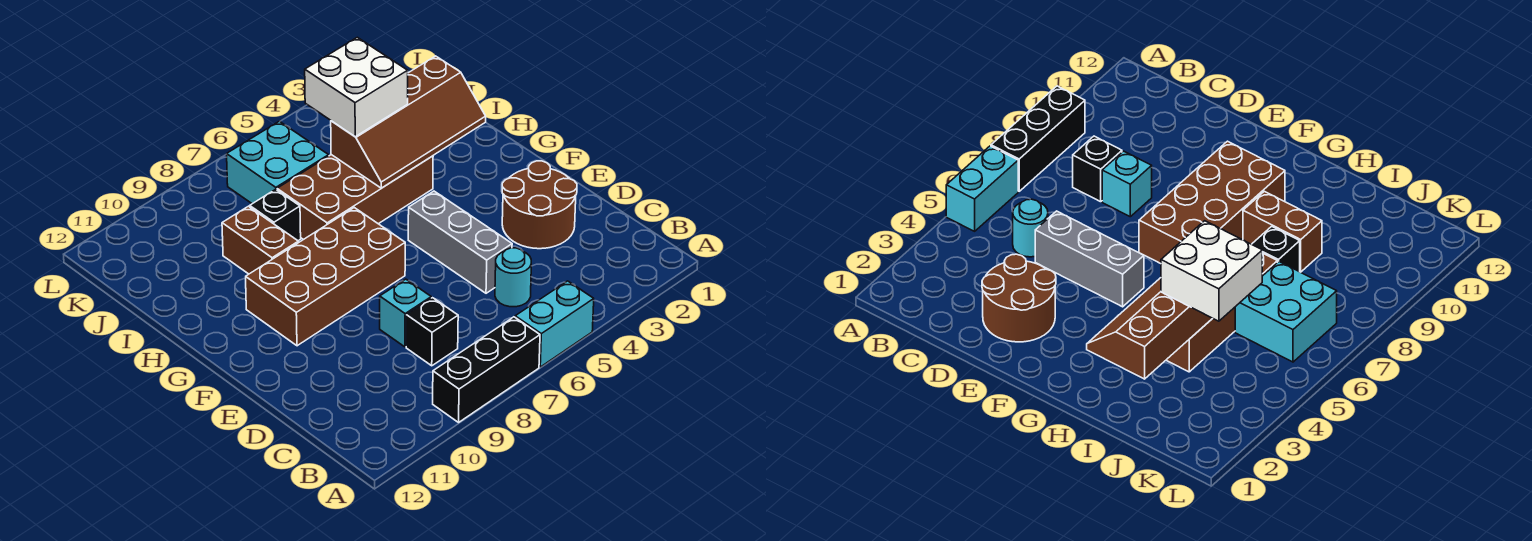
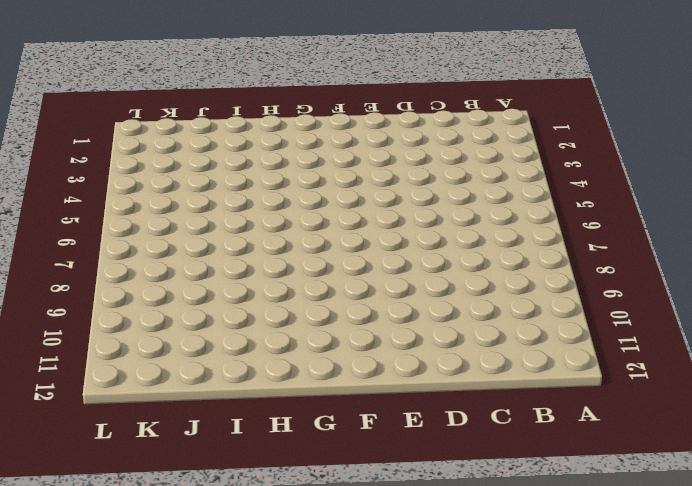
none -> cyan brick A5:A6 level 1
none -> black brick A7:A9 level 1
none -> cyan round brick C5 level 1

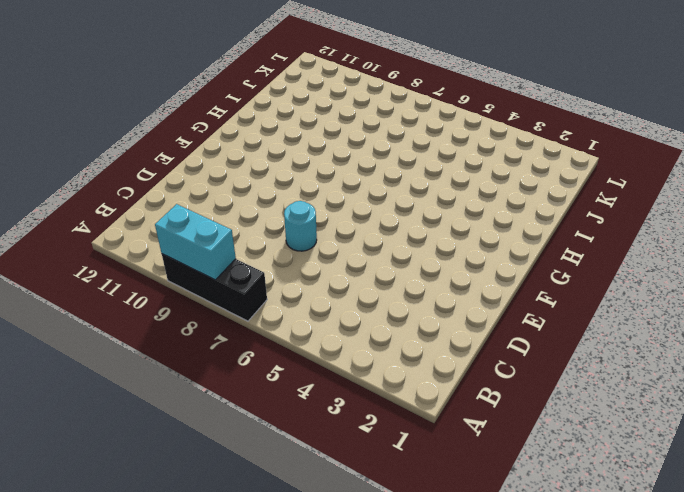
cyan brick A8:A9 level 2 -> cyan brick A5:A6 level 1
cyan round brick D7 level 1 -> cyan round brick C5 level 1
none -> black brick C8 level 1
none -> brown round brick D2:E3 level 1
none -> grey brick D5:F5 level 1

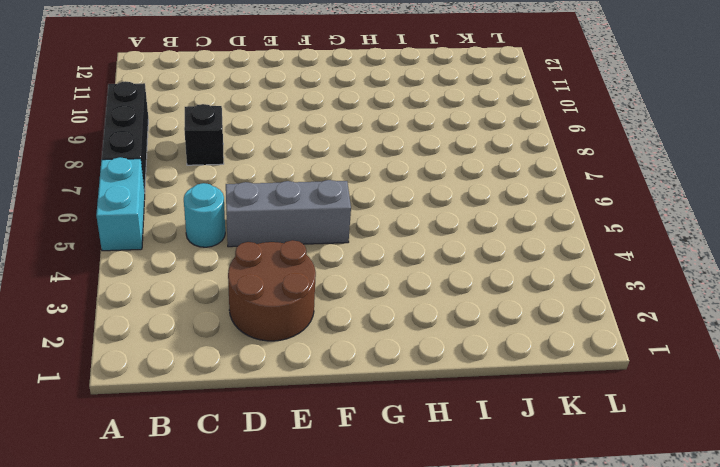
none -> cyan brick D8 level 1
none -> brown brick F7:G10 level 1
none -> brown brick H4:I7 level 1

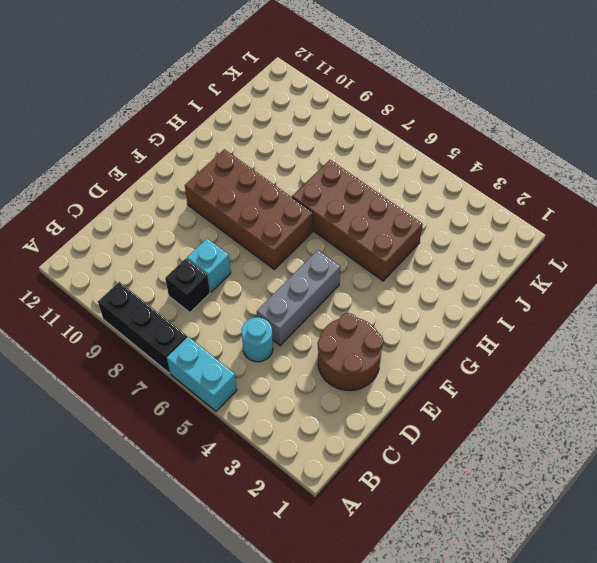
none -> brown brick H9:I9 level 1
none -> black brick I8 level 1
none -> cyan brick J6:K7 level 1

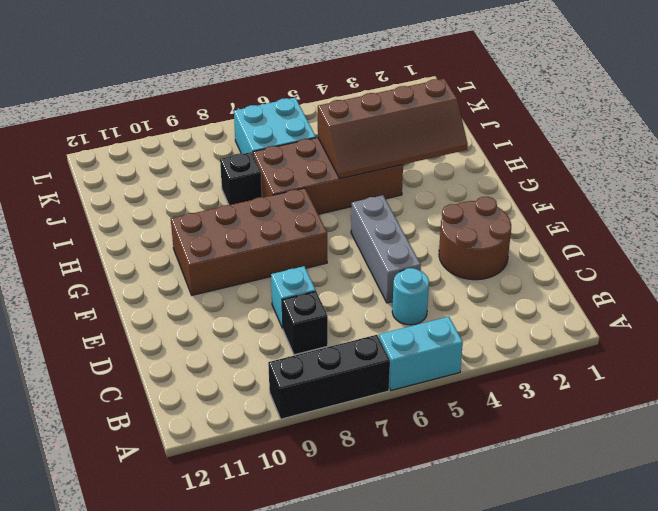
none -> brown brick H9:I9 level 1
none -> white brick I4:J5 level 3

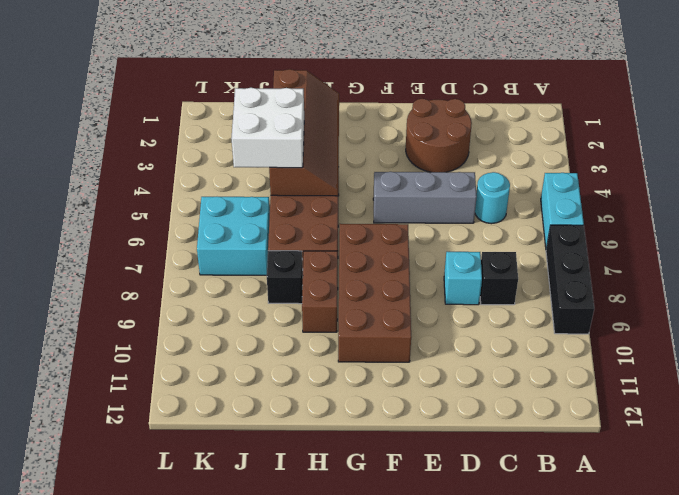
brown brick H8:H9 level 1 -> brown brick H9:I9 level 1

